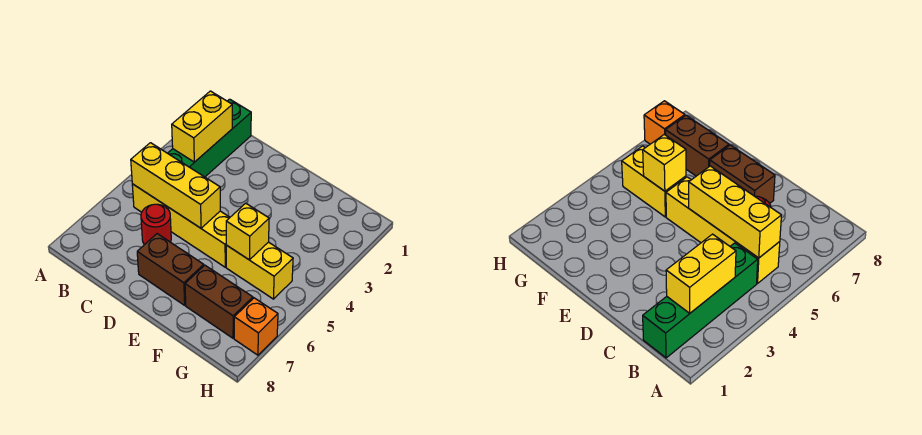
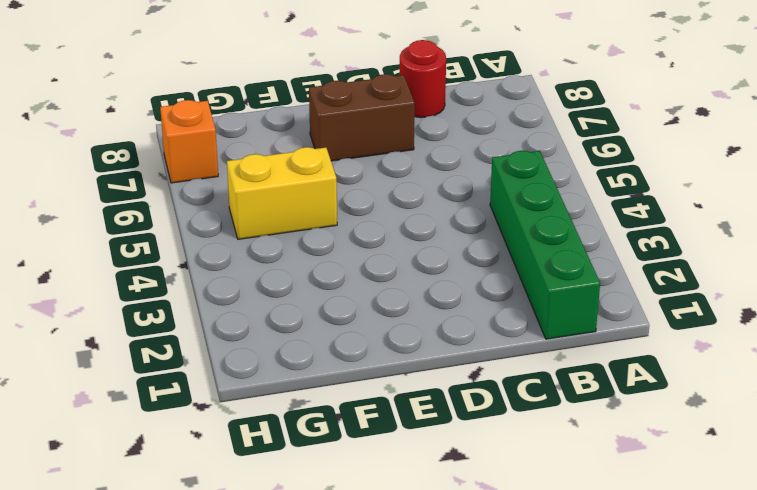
red round brick C8 level 1 -> red round brick C6 level 1
none -> yellow brick B5:E5 level 1
none -> brown brick F7:G7 level 1

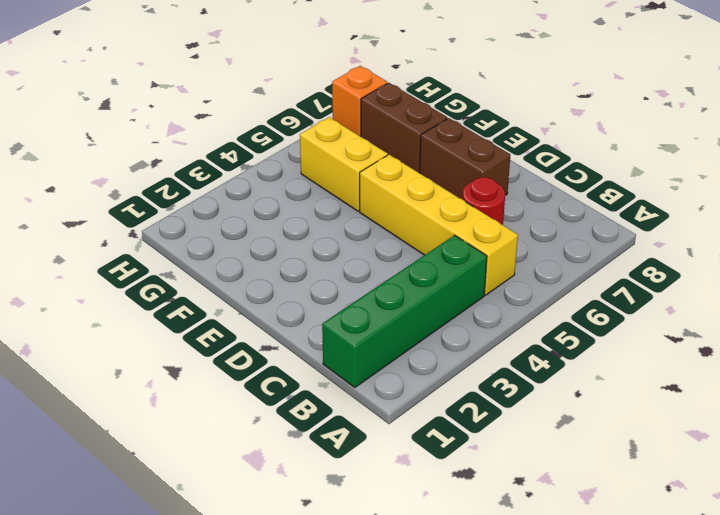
none -> yellow brick B2:B3 level 2
none -> yellow brick B5:D5 level 2

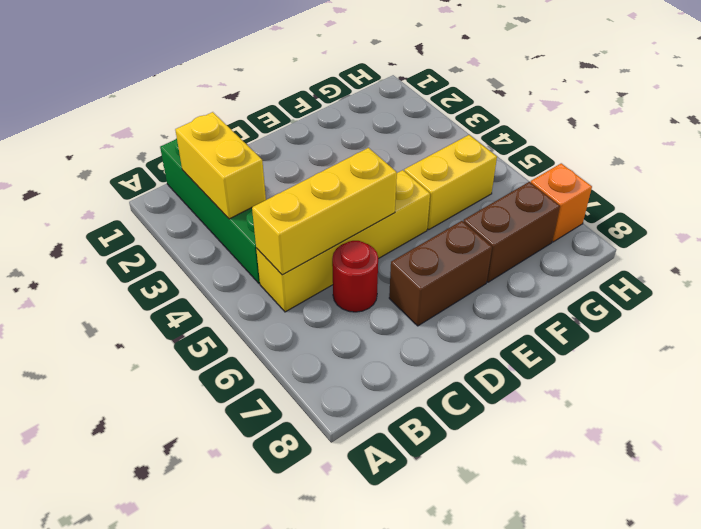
none -> yellow brick F5 level 2

